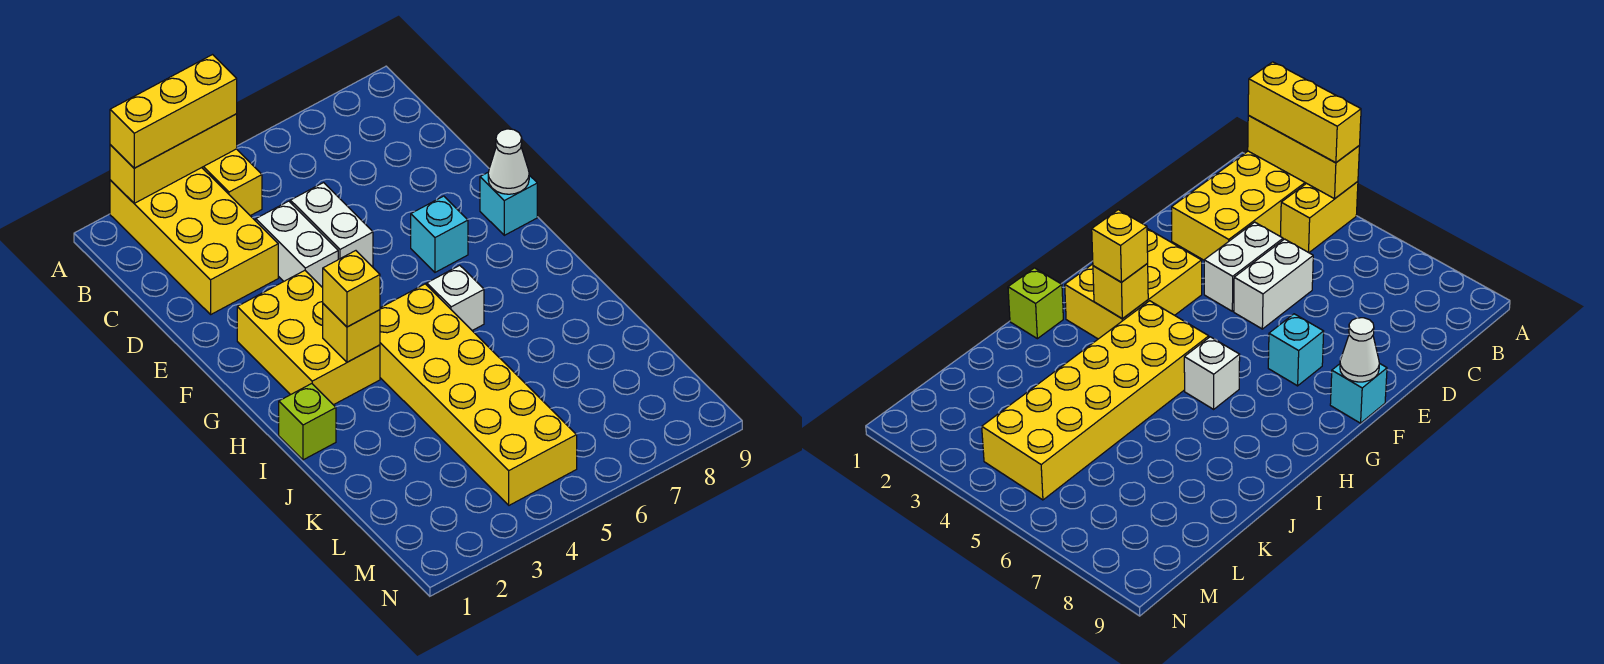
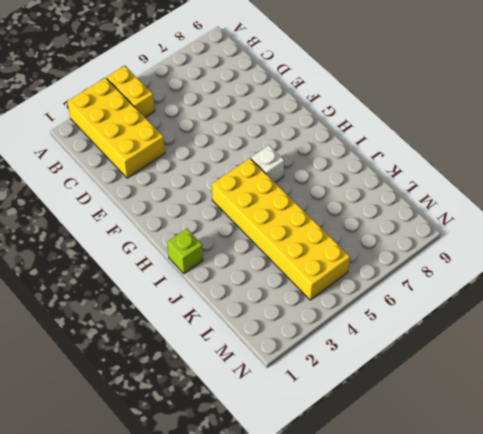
none -> white brick D4:E4 level 1
none -> white brick D5:E5 level 1
none -> yellow brick F2:H3 level 1

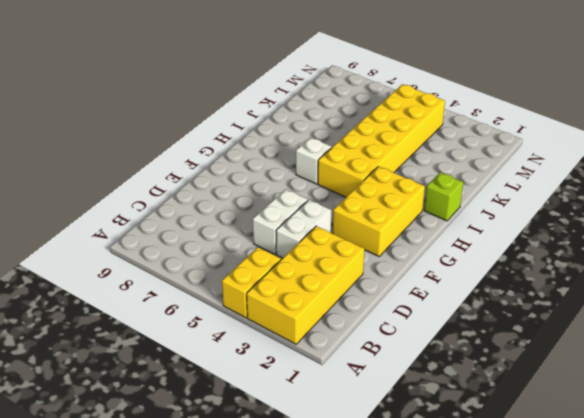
none -> cyan brick F7 level 1
none -> cyan brick F9 level 1
none -> yellow brick A2:A4 level 2

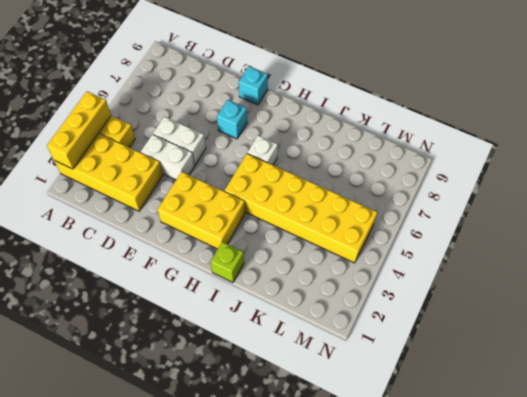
none -> white cone F9 level 2
none -> yellow brick H3 level 2
none -> yellow brick A2:A4 level 3

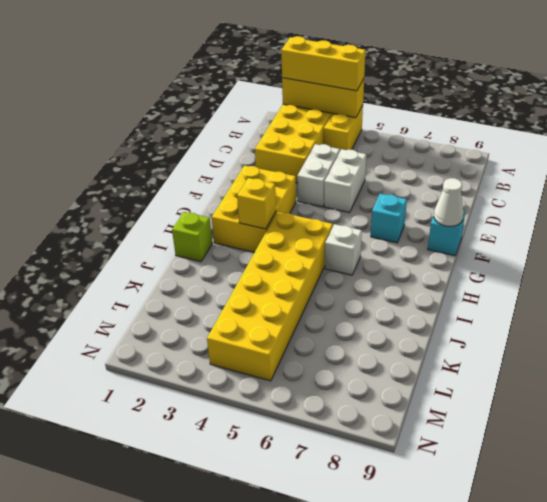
none -> yellow brick H3 level 3

